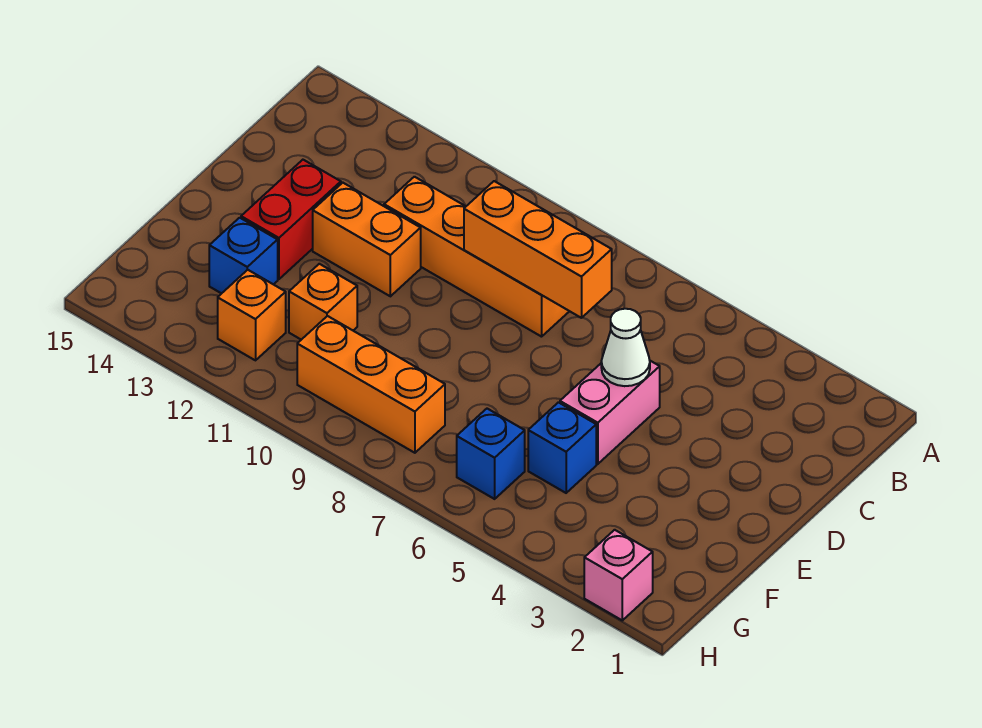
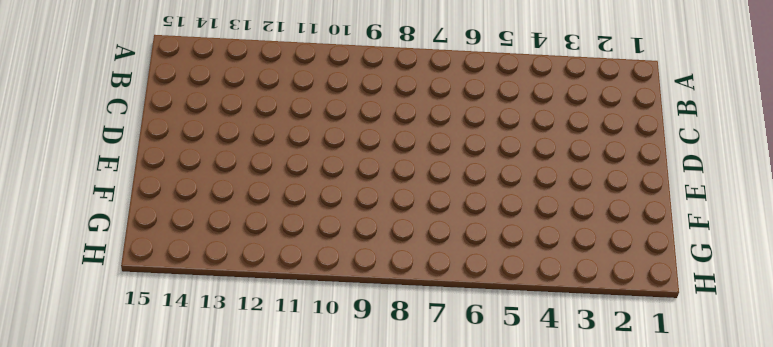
none -> orange brick C8:C11 level 1
none -> pink brick D5:E5 level 1
none -> orange brick D11:D12 level 1

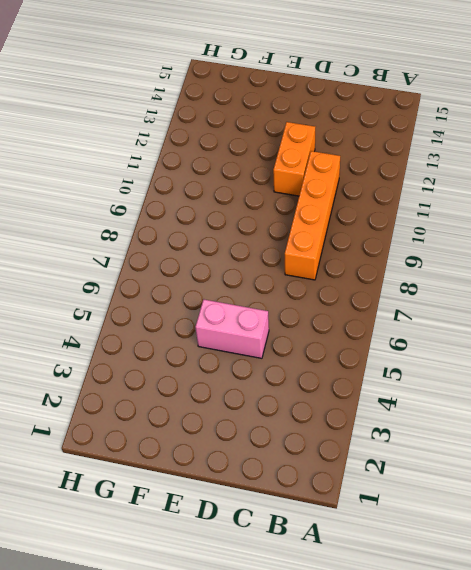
none -> red brick D13:E13 level 1
none -> blue brick F5 level 1
none -> orange brick F11 level 1

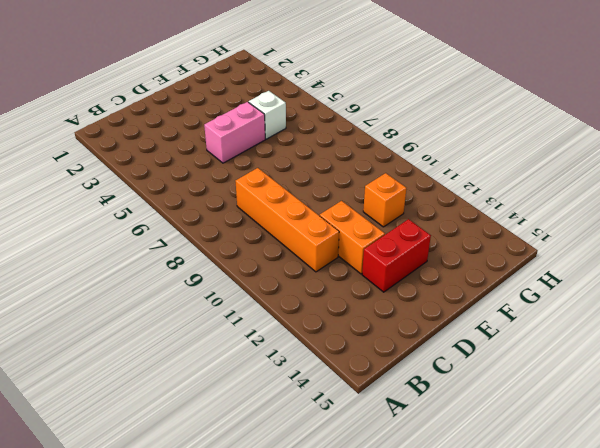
white brick F5 level 1 -> blue brick F5 level 1
none -> blue brick F13 level 1
none -> blue brick G6 level 1
none -> orange brick G8:G10 level 1

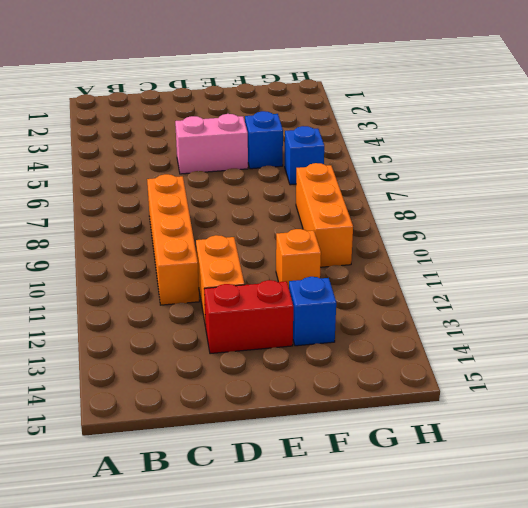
none -> orange brick G12 level 1
none -> pink brick H2 level 1
none -> orange brick C7:C9 level 2

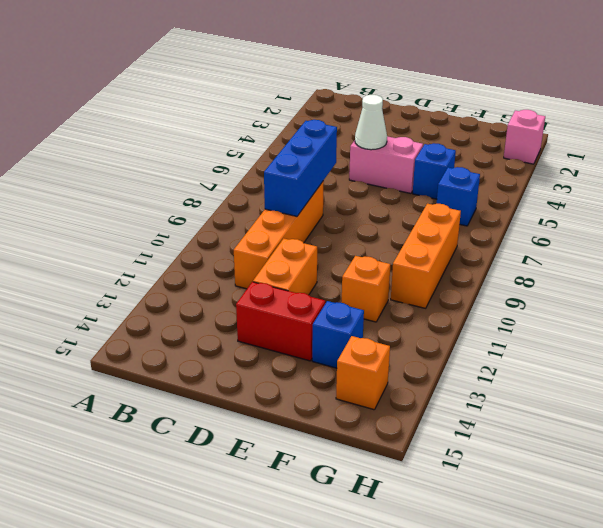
blue brick C7:C9 level 2 -> orange brick C7:C9 level 2
orange brick G14 level 1 -> orange brick G12 level 1

